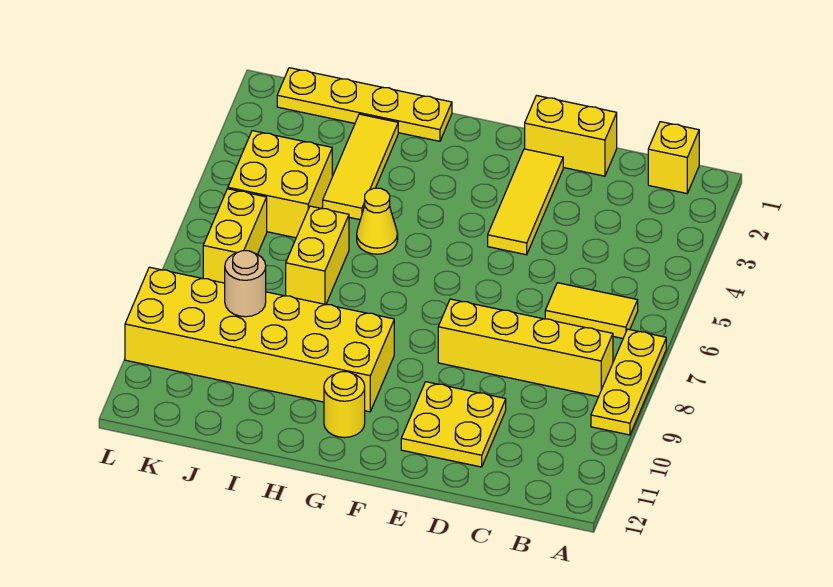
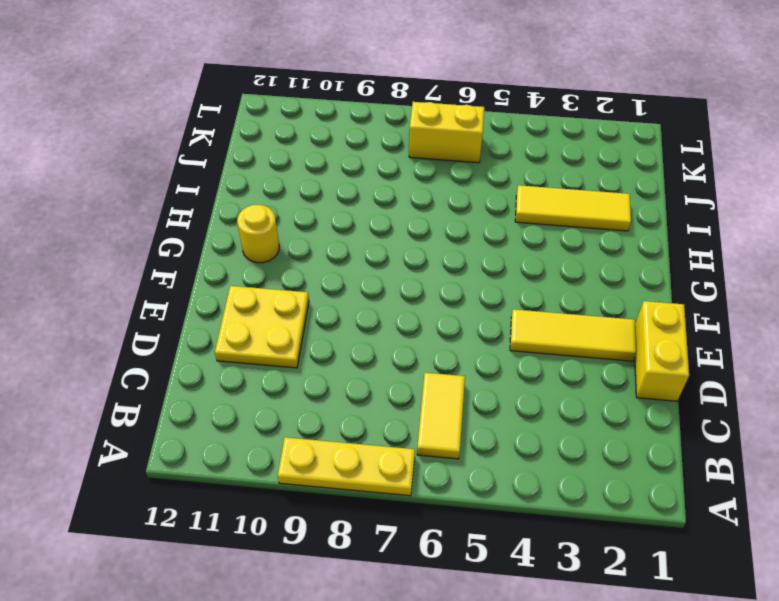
none -> yellow brick B1 level 1
none -> yellow brick B8:E8 level 1
none -> yellow brick G9:L10 level 1

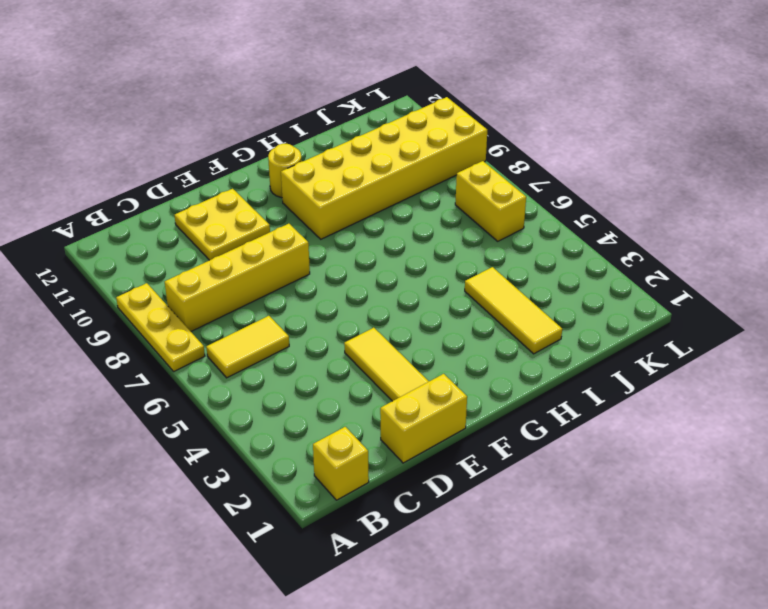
none -> yellow plate H1:K1 level 1
none -> yellow cone H5 level 1
none -> yellow brick I6:I7 level 1

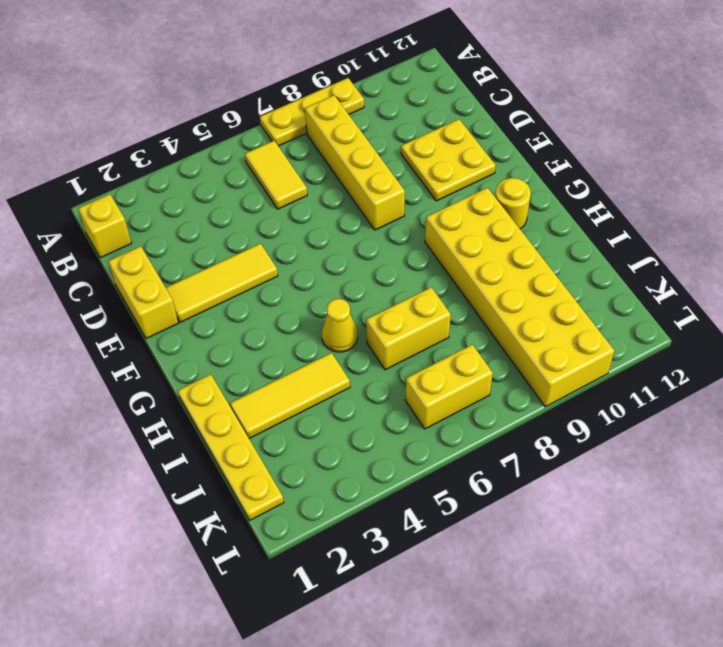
none -> yellow brick J4:K5 level 1
none -> tan round brick J9 level 2

